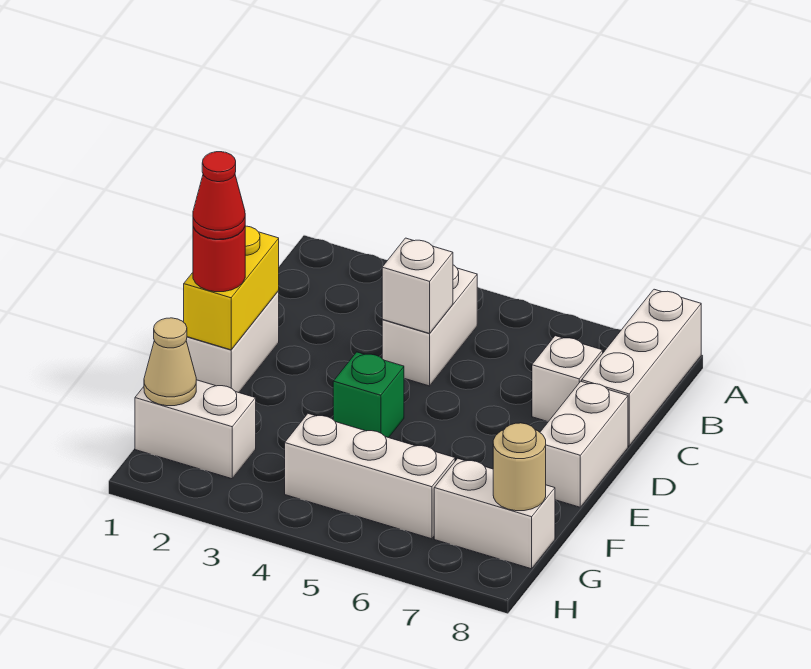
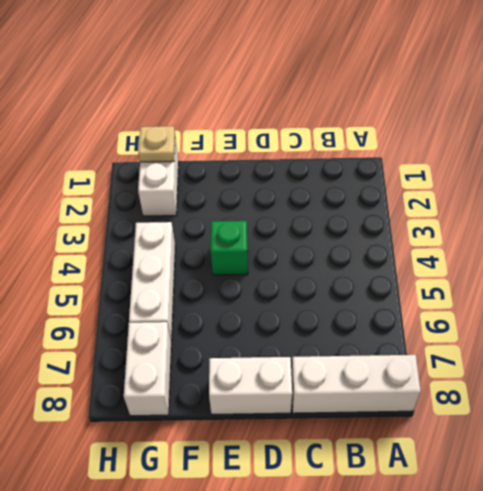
tan plate G1 level 2 -> tan cone G1 level 2
none -> white brick B4:C4 level 1
none -> white brick C7 level 1
none -> white brick D1:E1 level 1

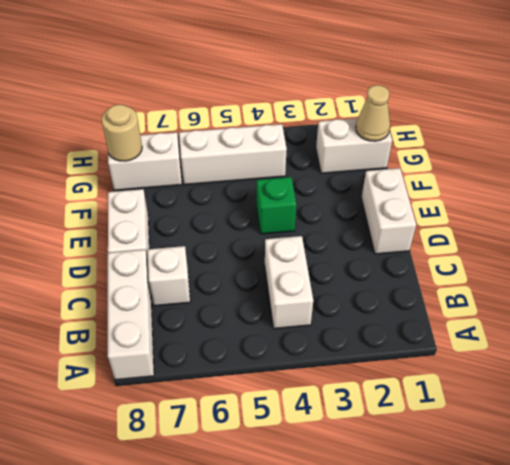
none -> white brick C4 level 2
none -> yellow brick D1:E1 level 2
none -> red round brick E1 level 3

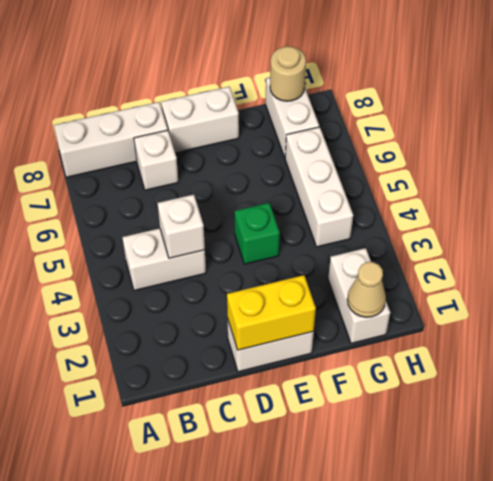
none -> red round brick E1 level 3
none -> red cone E1 level 4

